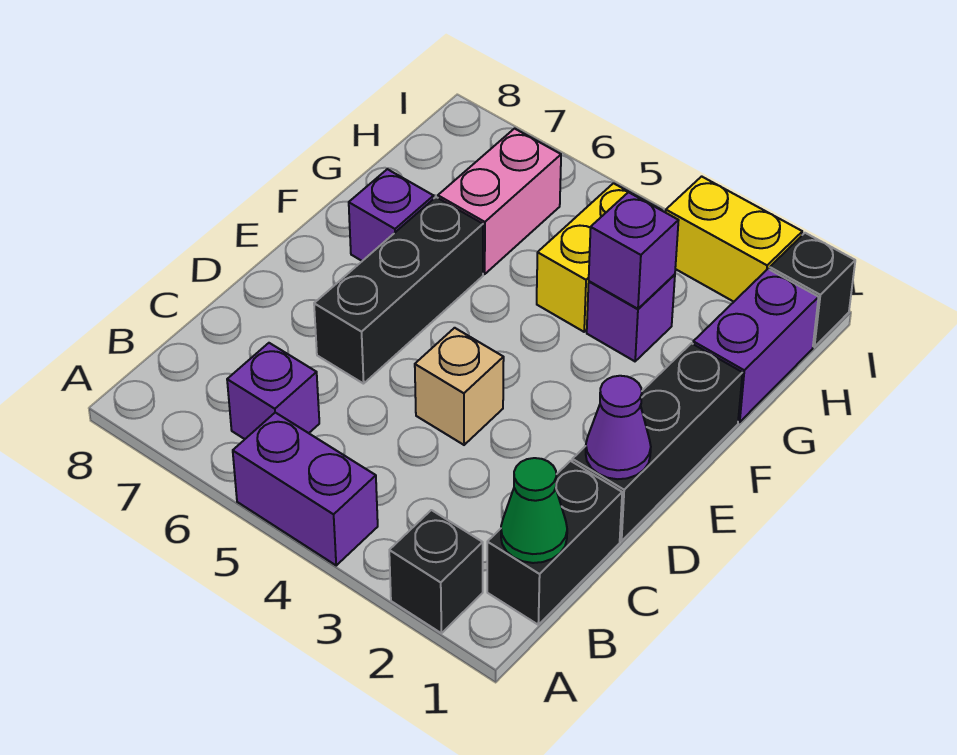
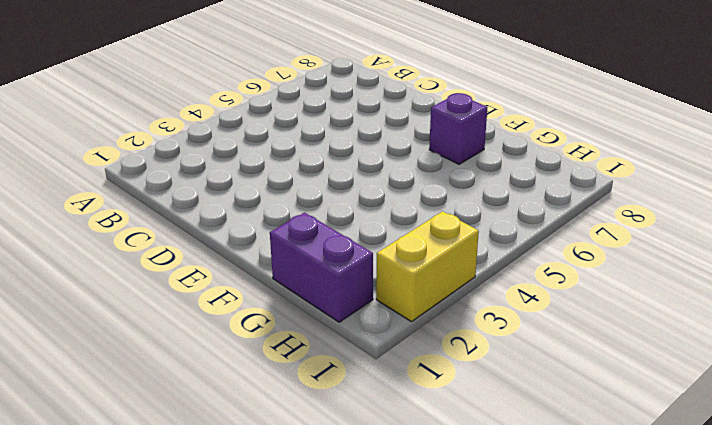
none -> black brick A2 level 1
none -> purple brick A4:A5 level 1
none -> black brick B1:C1 level 1

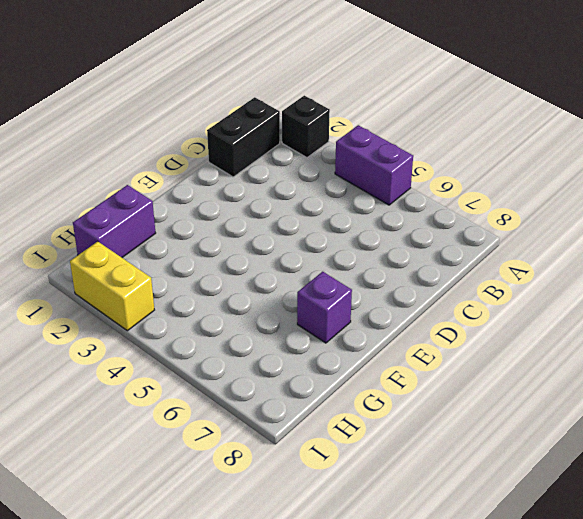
none -> purple brick B6 level 1
none -> black brick D1:F1 level 1
none -> tan brick D4 level 1

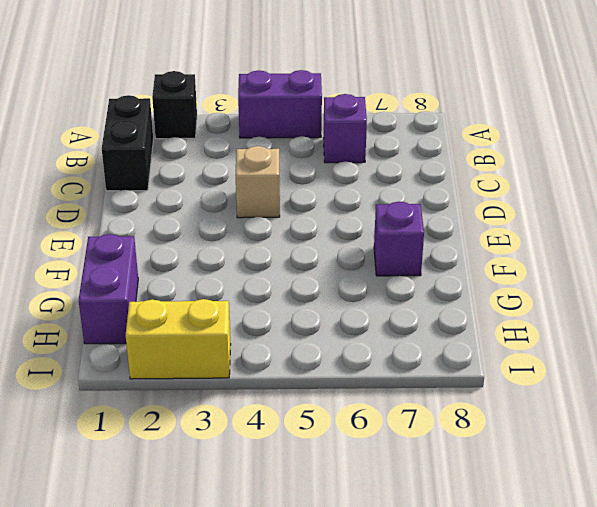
none -> black brick D1:F1 level 1
none -> black brick D6:F6 level 1
none -> purple brick G3 level 1

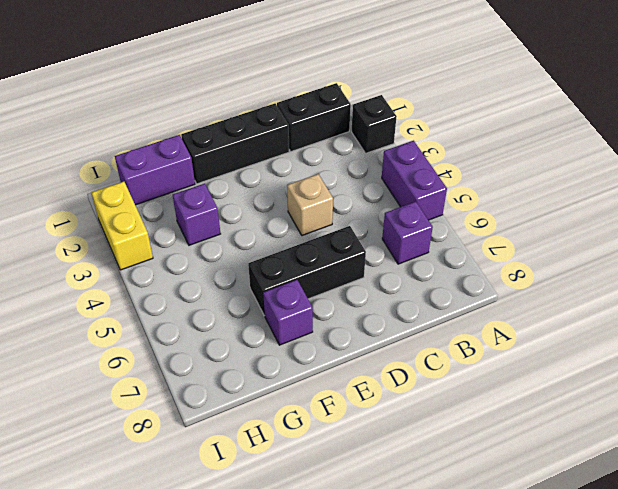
none -> yellow brick G4:H4 level 1
none -> pink brick G6:H6 level 1
none -> black brick I1 level 1

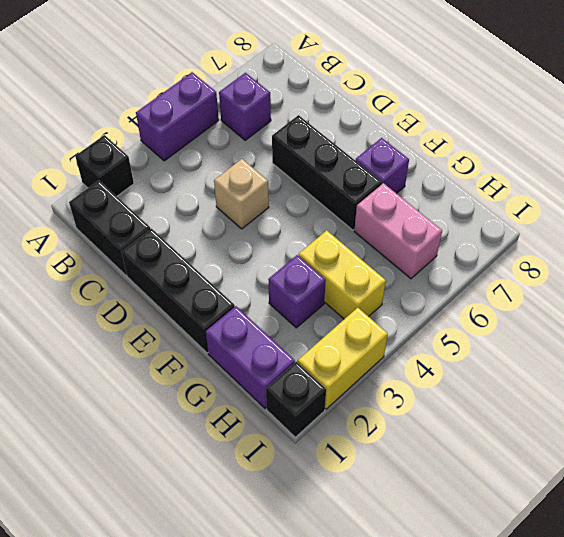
none -> green cone B1 level 2
none -> purple cone D1 level 2
none -> purple brick G3 level 2

